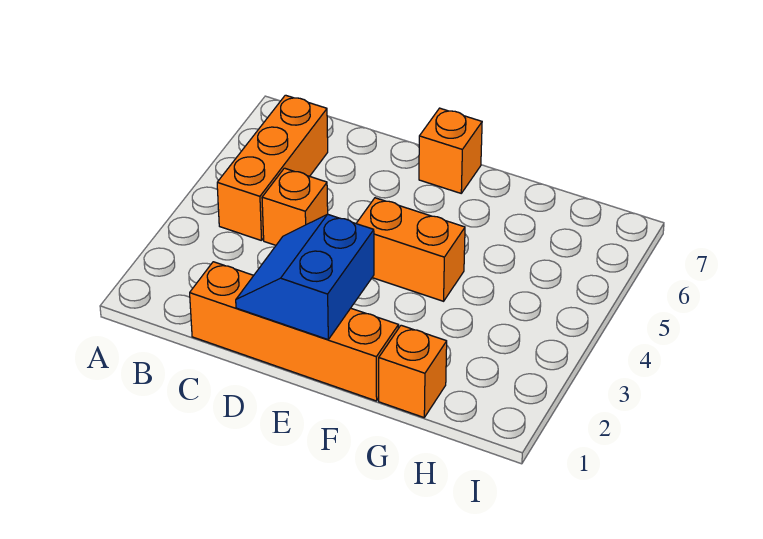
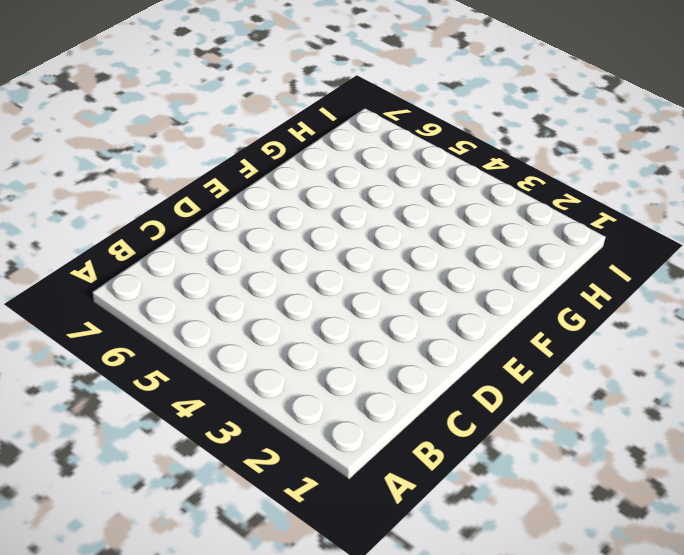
none -> orange brick B4:B6 level 1
none -> orange brick C1:F1 level 1

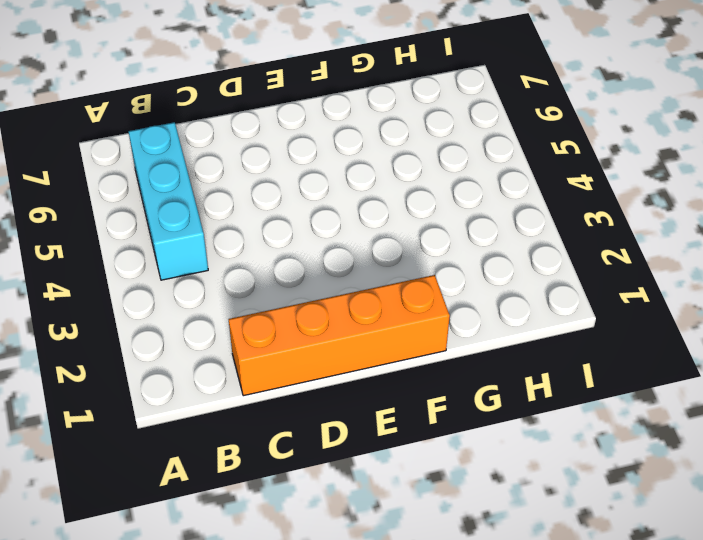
cyan brick B4:B6 level 1 -> orange brick B4:B6 level 1
none -> orange brick C4 level 1
none -> orange brick E4:F4 level 1

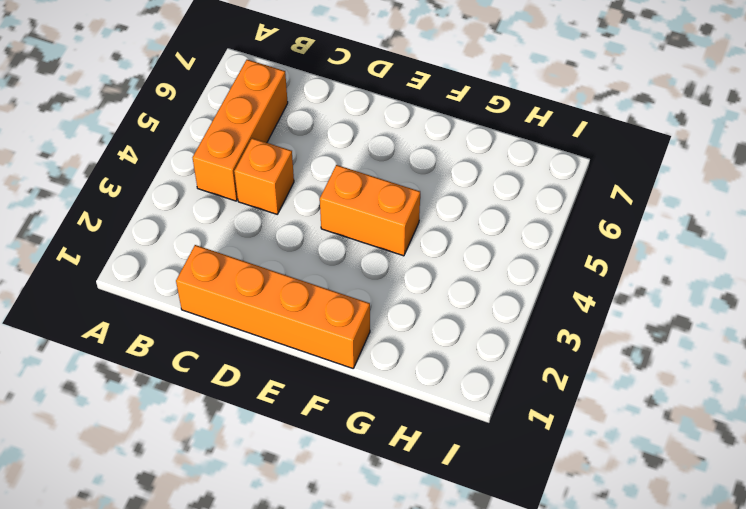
none -> orange brick E7 level 1
none -> orange brick G1 level 1

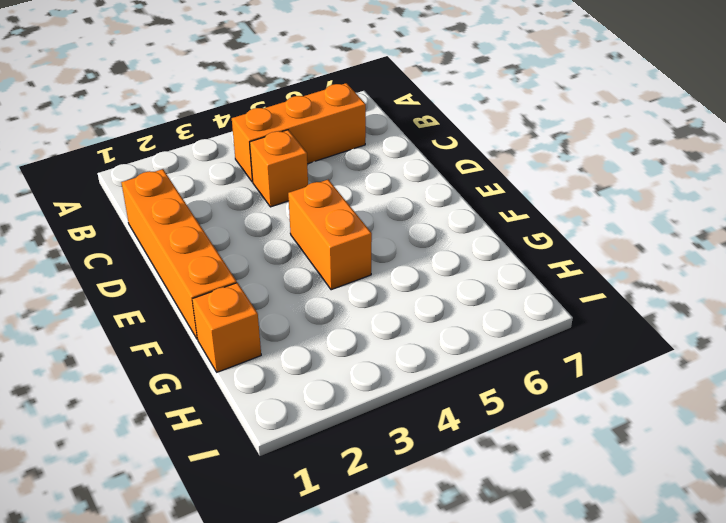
none -> orange brick E7 level 1
none -> blue slope D1:E2 level 2 top E

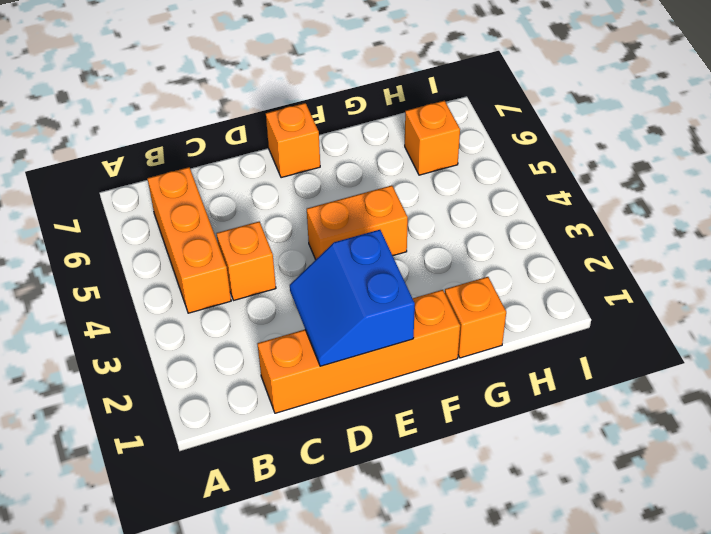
orange brick H6 level 1 -> none

